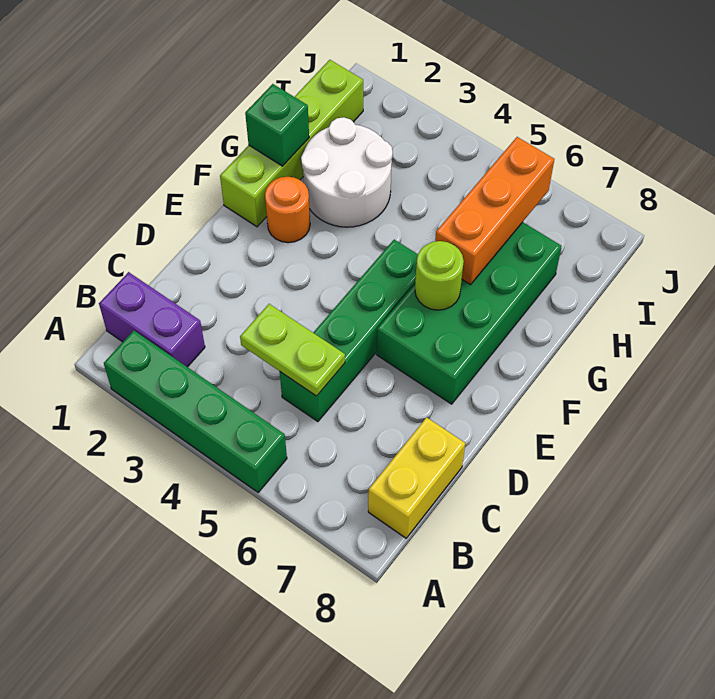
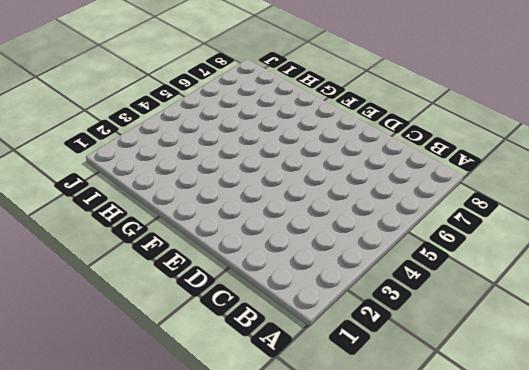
none -> green brick A2:A5 level 1
none -> purple brick B1:B2 level 1
none -> yellow brick B8:C8 level 1

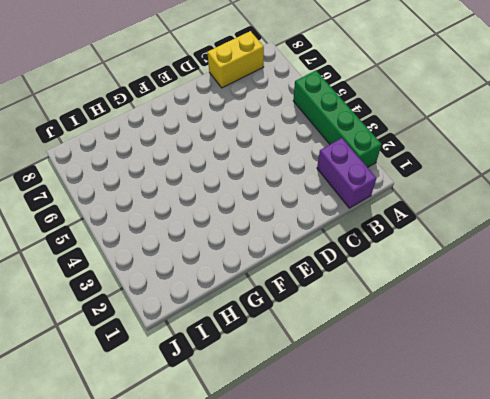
none -> green brick C5:F5 level 1
none -> green brick E6:H7 level 1
none -> lime brick F1:I1 level 1

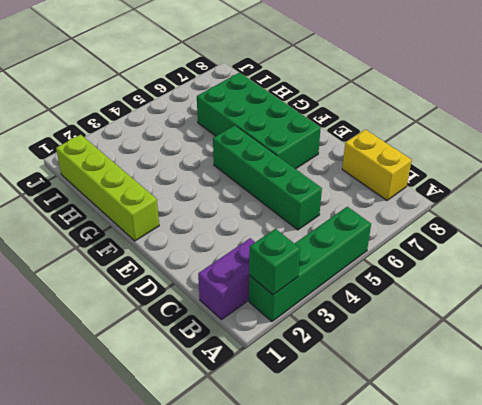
green brick A2 level 2 -> green brick G1 level 2
none -> orange round brick F2 level 1
none -> white round brick G2:H3 level 1
none -> lime plate C4:C5 level 2

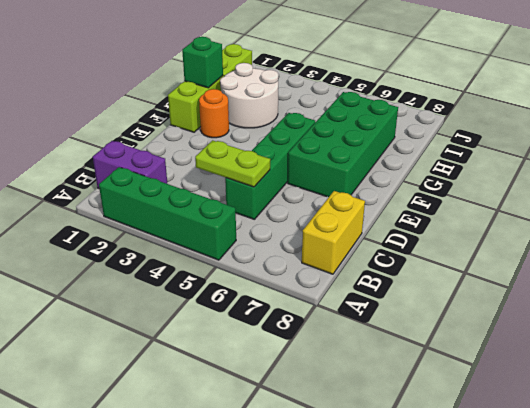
none -> lime round brick F6 level 2
none -> orange brick G6:I6 level 2

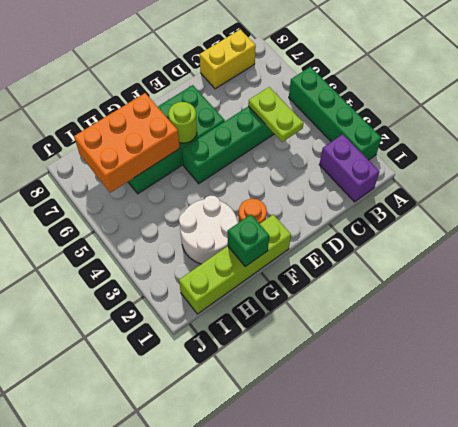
orange brick G6:I7 level 2 -> orange brick G6:I6 level 2

